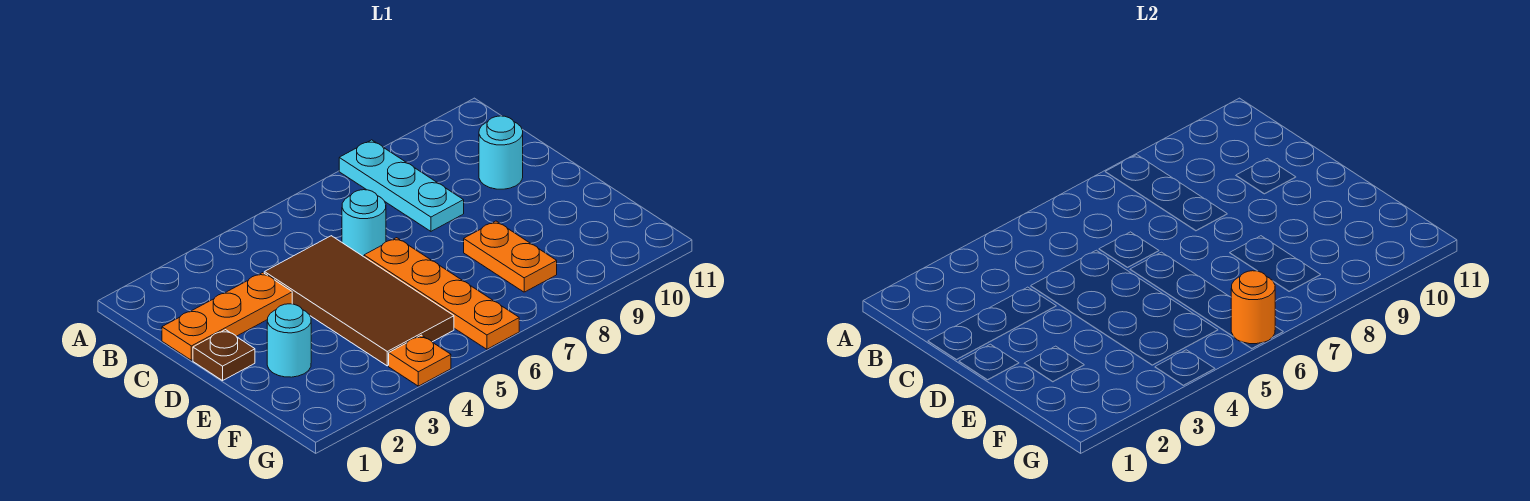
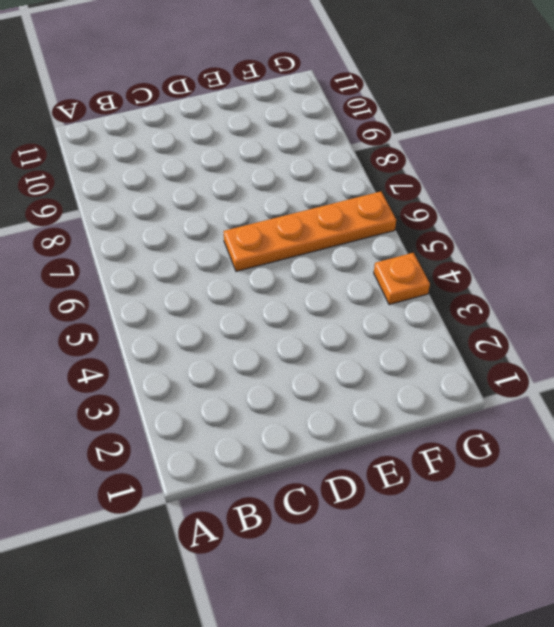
none -> cyan plate A8:C8 level 1
none -> orange plate C1:C3 level 1

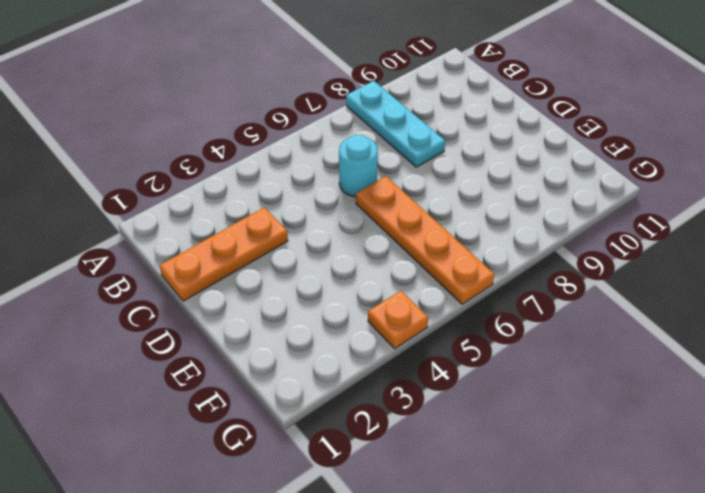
none -> brown tile C4:F5 level 1
none -> cyan round brick C10 level 1

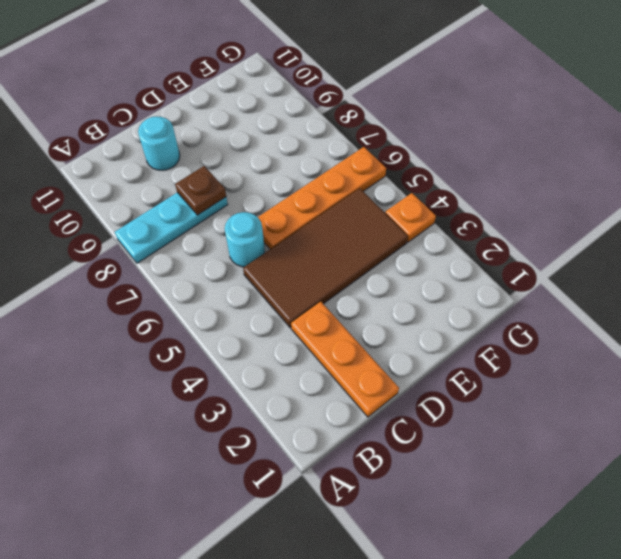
brown plate C8 level 2 -> brown plate D1 level 1
none -> cyan round brick E2 level 1
none -> orange plate E8:F8 level 1

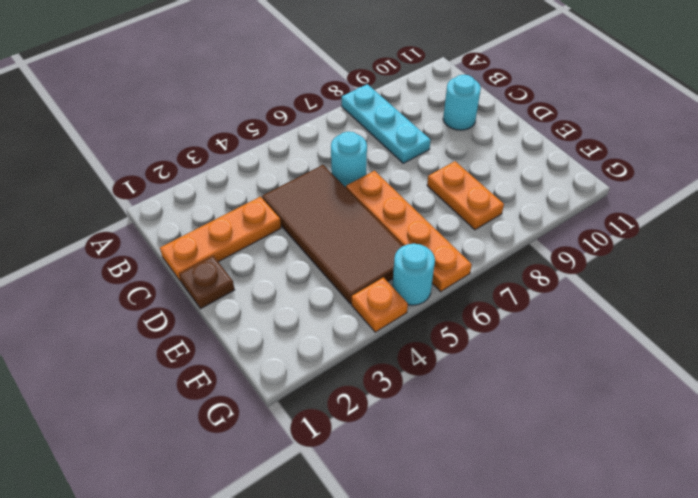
cyan round brick G5 level 1 -> cyan round brick E2 level 1
none -> orange round brick G6 level 2

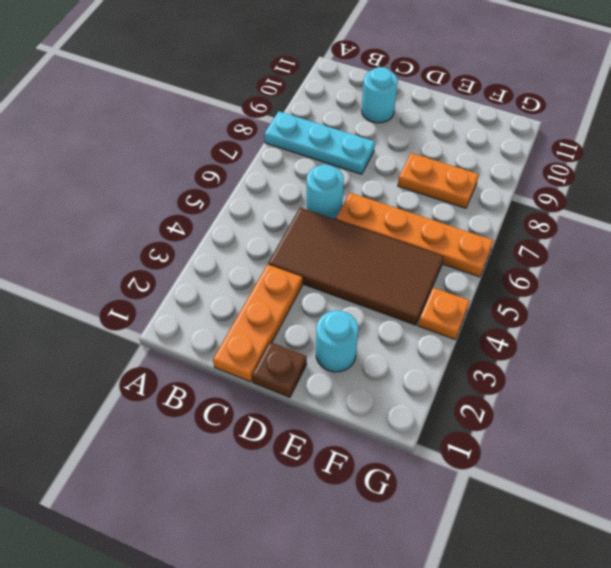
none -> orange round brick G6 level 2

